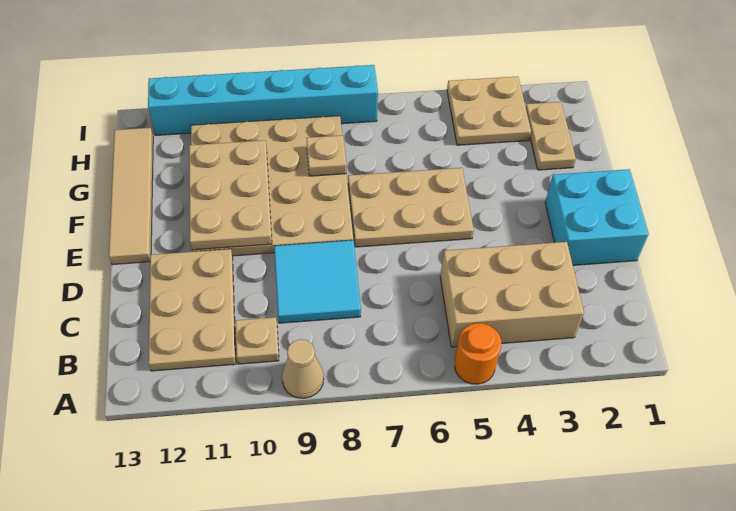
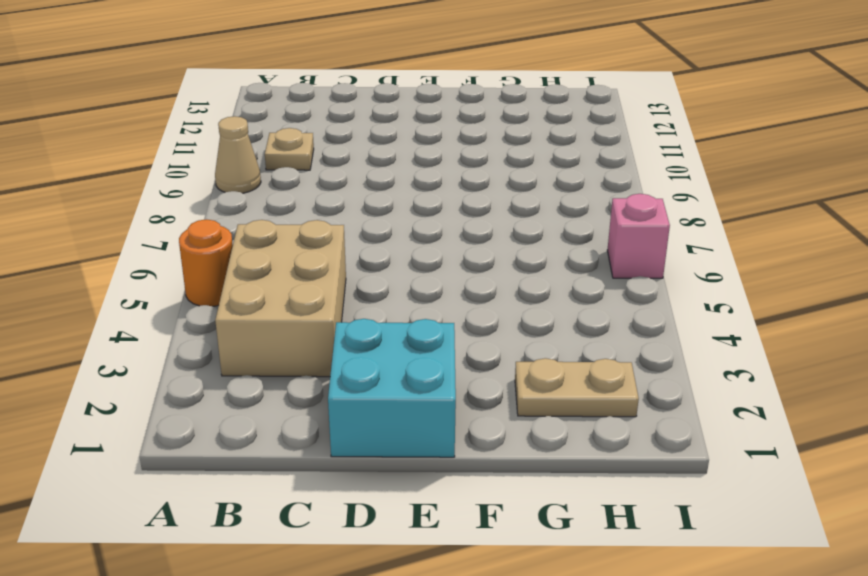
pink brick I6 level 1 -> none
none -> tan plate B11:D12 level 1
none -> cyan tile C8:D9 level 1
none -> tan plate E5:F7 level 1

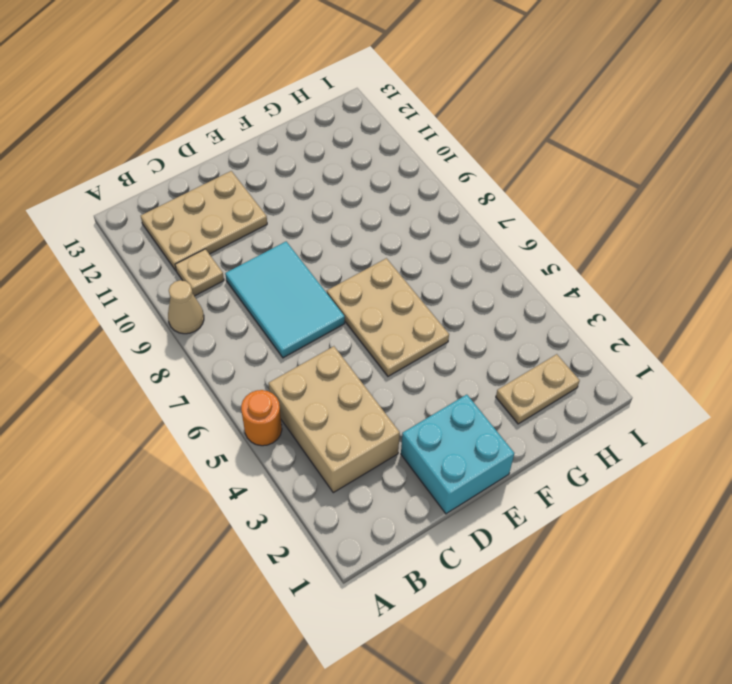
cyan tile C7:D9 level 1 -> cyan tile C8:D9 level 1
none -> tan plate E8:H11 level 1
none -> tan tile E13:H13 level 1
none -> tan plate H3:I4 level 1

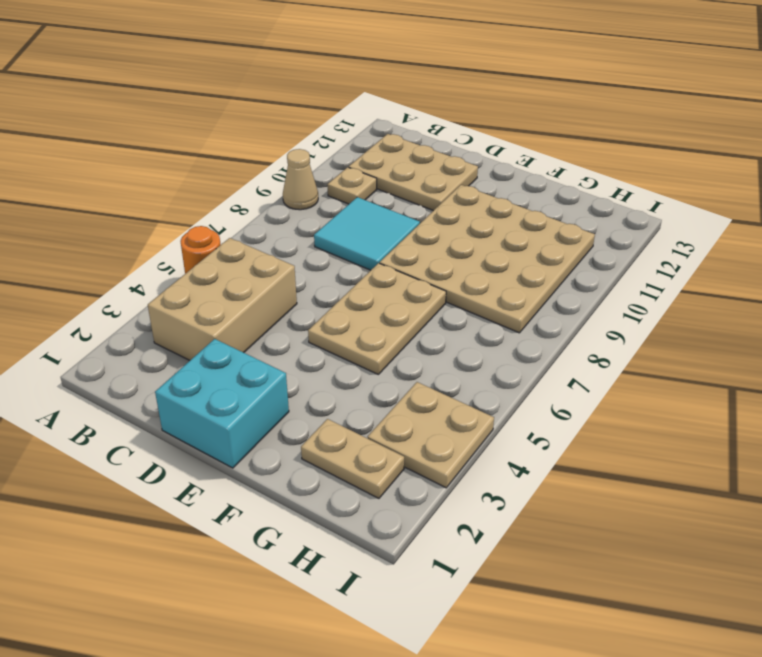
none -> tan tile E13:H13 level 1
none -> cyan brick I7:I12 level 1
none -> tan plate E10:G11 level 2

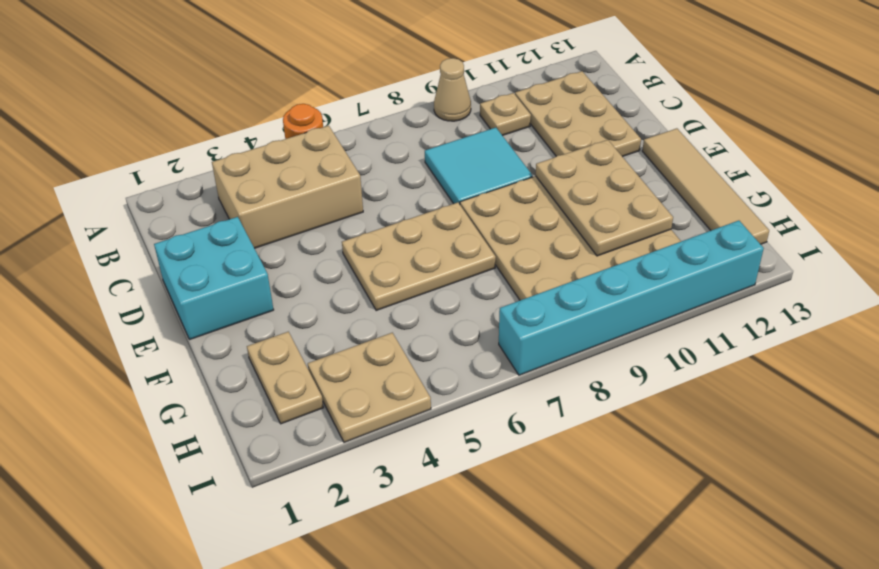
none -> tan plate G8 level 2

